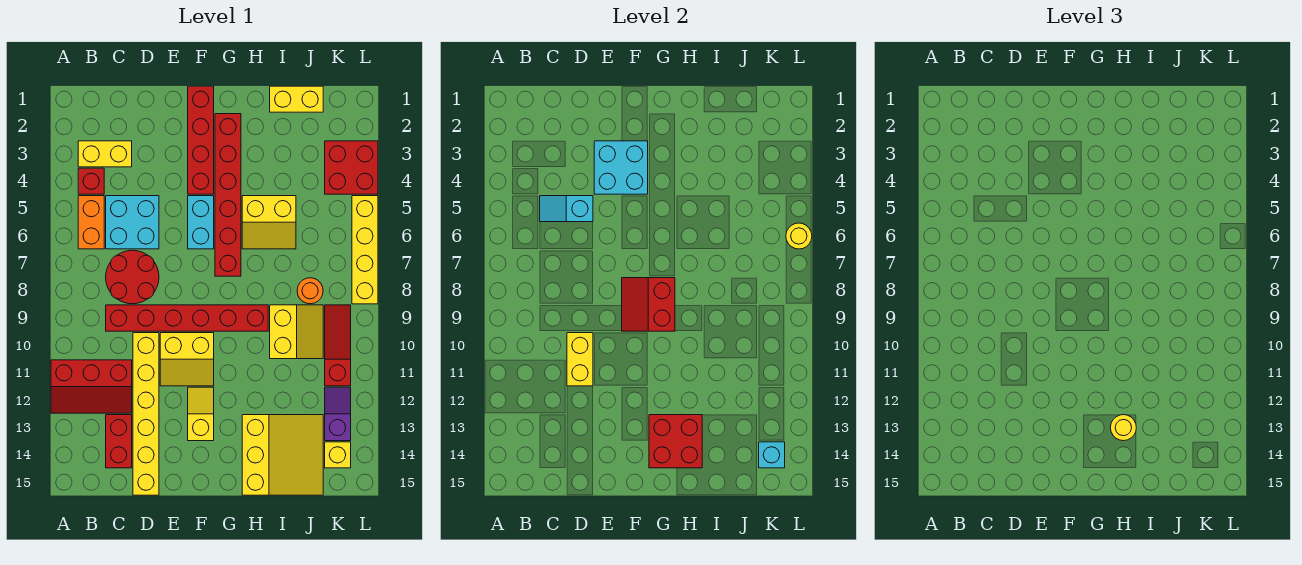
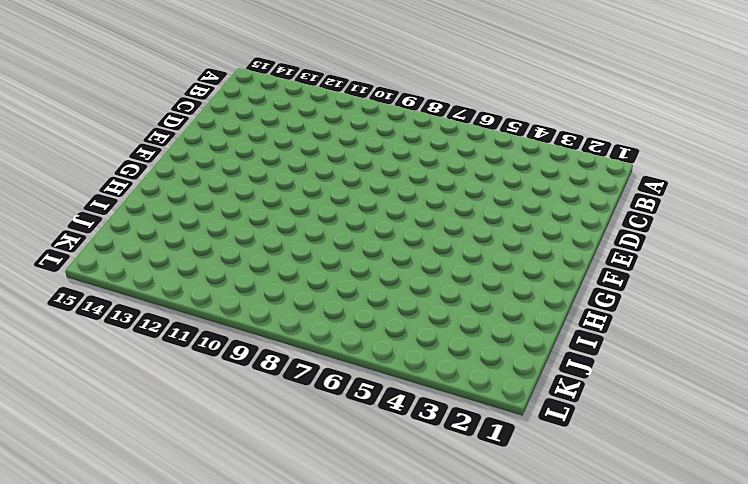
none -> red slope A11:C12 level 1 top 11
none -> yellow brick B3:C3 level 1
none -> red brick B4 level 1
none -> orange brick B5:B6 level 1

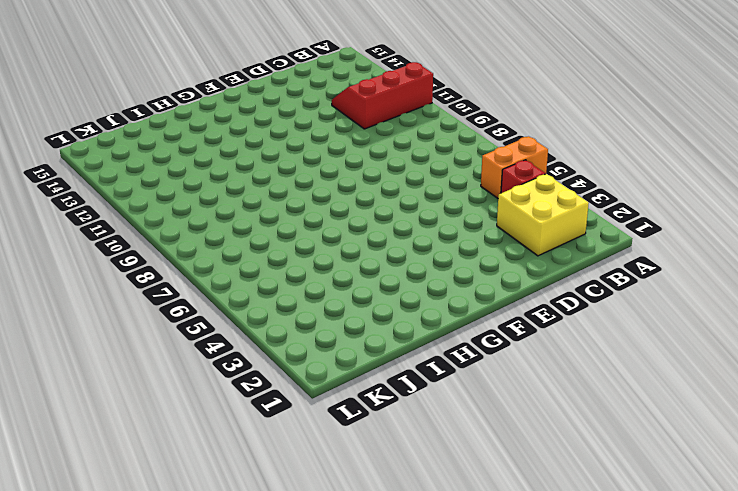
orange brick A5:B5 level 1 -> orange brick B5:B6 level 1
yellow brick B2:C3 level 1 -> yellow brick B3:C3 level 1
none -> cyan brick C5:D6 level 1
none -> red round brick C7:D8 level 1
none -> red brick C9:H9 level 1
none -> red brick C13:C14 level 1

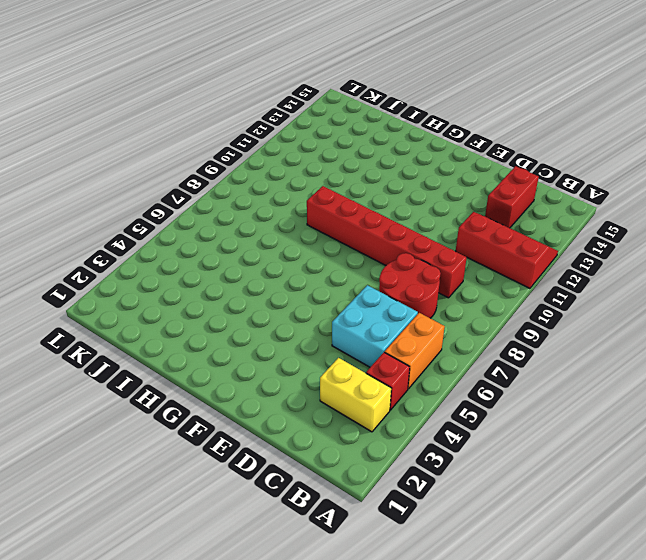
none -> yellow brick D10:D15 level 1
none -> yellow slope E10:F11 level 1 top 10
none -> red brick F1:F4 level 1
none -> cyan brick F5:F6 level 1

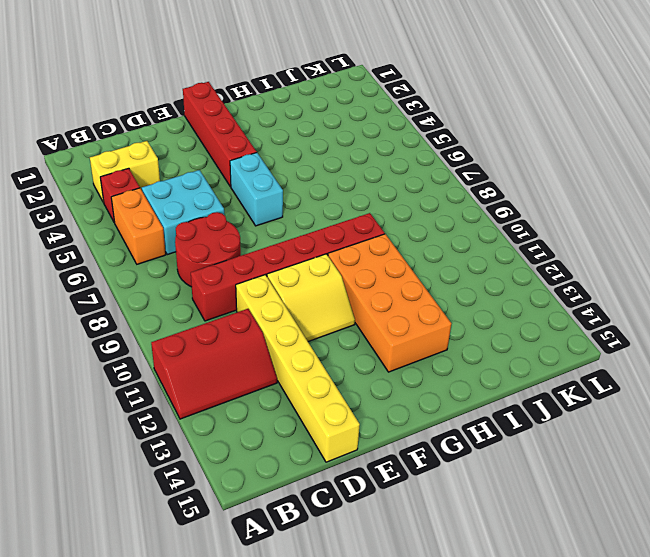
orange brick G10:H13 level 1 -> yellow slope H13:J15 level 1 top H
none -> red brick C13:C14 level 1
none -> yellow slope F12:F13 level 1 top 13
none -> red brick G2:G7 level 1
none -> yellow slope H5:I6 level 1 top 5

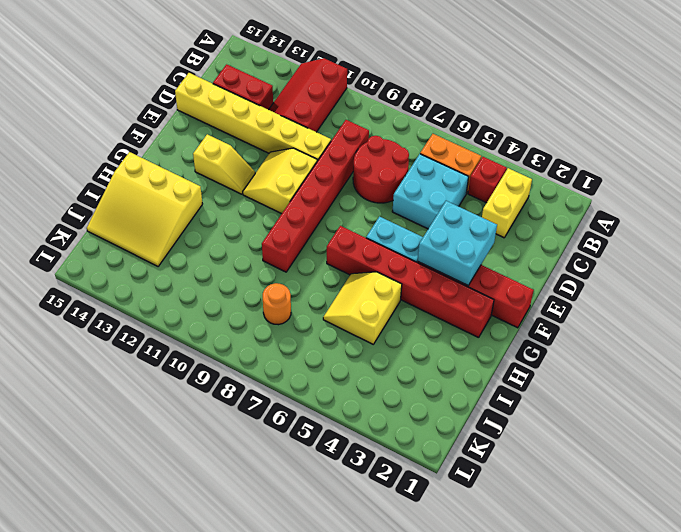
none -> yellow brick I1:J1 level 1
none -> yellow slope I9:J10 level 1 top I
none -> red brick K3:L4 level 1
none -> red slope K9:K11 level 1 top 11

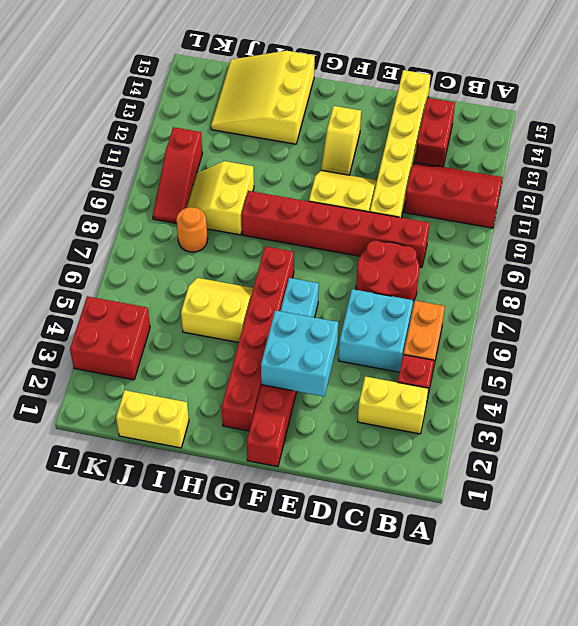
none -> purple slope K12:K13 level 1 top 13
none -> yellow brick K14 level 1
none -> yellow brick L5:L8 level 1
none -> cyan slope C5:D5 level 2 top D

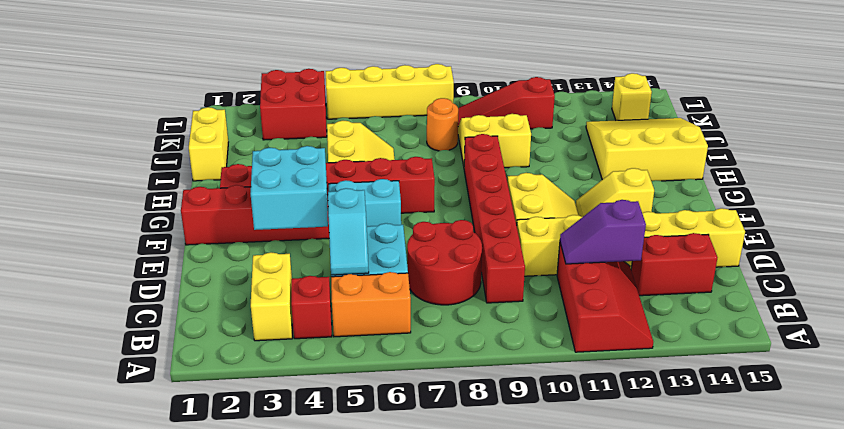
purple slope C11:C12 level 2 top 12 -> purple slope K12:K13 level 1 top 13
none -> yellow brick D10:D11 level 2
none -> red slope F8:G9 level 2 top G
none -> red brick G13:H14 level 2
none -> cyan brick K14 level 2

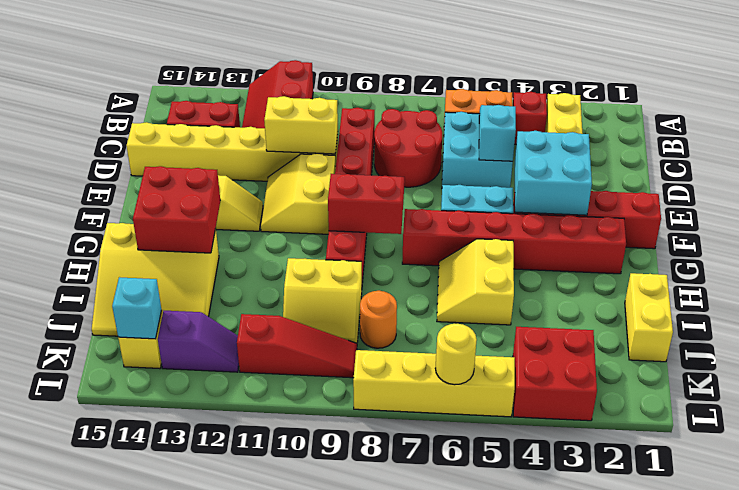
none -> yellow round brick H13 level 3

